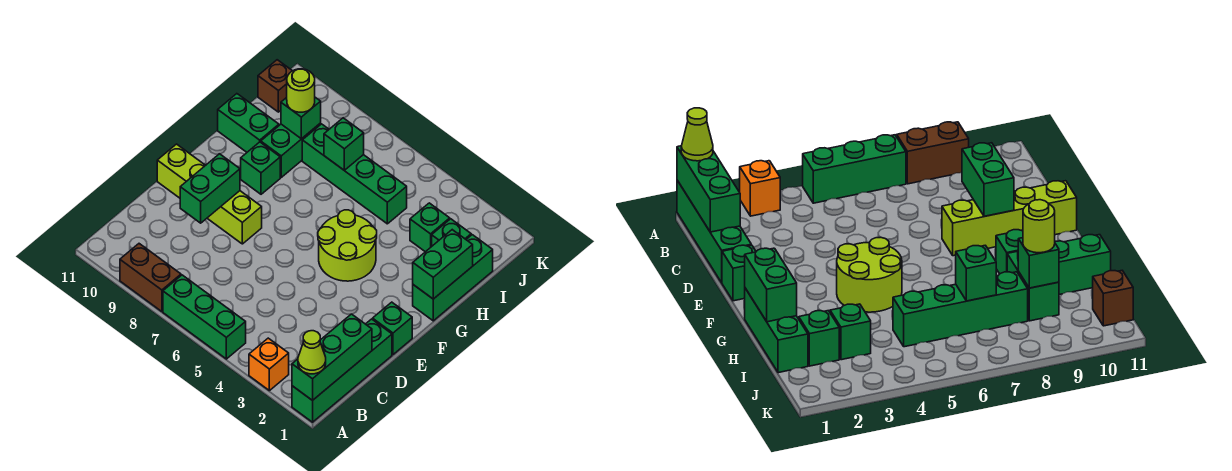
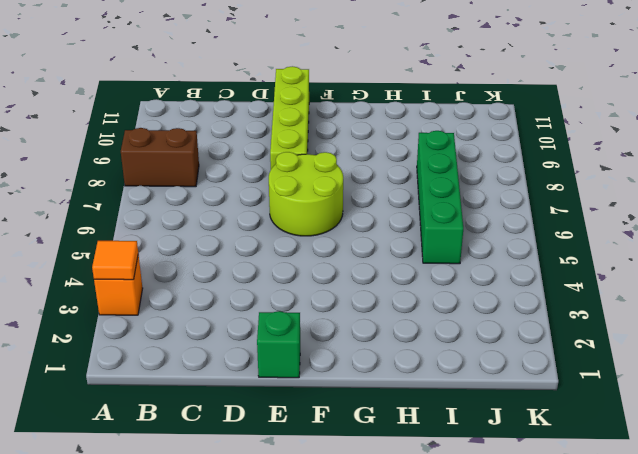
orange tile A3 level 2 -> none
brown brick A8:B8 level 1 -> brown brick A8:A9 level 1
lime round brick E6:F7 level 1 -> lime round brick F4:G5 level 1
none -> green brick A1:D1 level 1
none -> green brick A5:A7 level 1
none -> green brick G1:I1 level 1

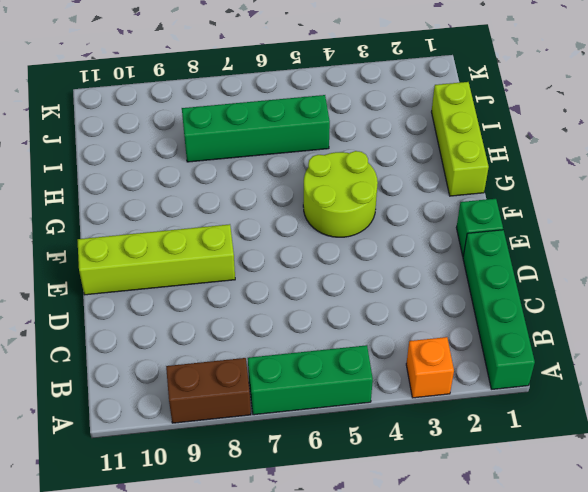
lime brick G1:I1 level 1 -> green brick G1:I1 level 1
none -> green brick G9 level 1
none -> green brick H9:I9 level 1
none -> green brick H10:H11 level 1

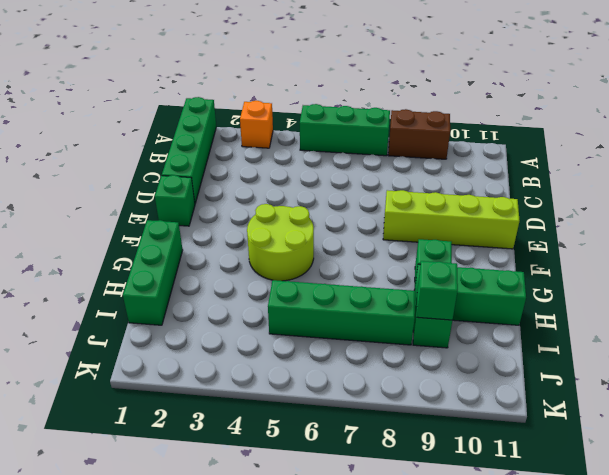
none -> green brick I2 level 1
none -> green brick I3 level 1
none -> brown brick J11 level 1

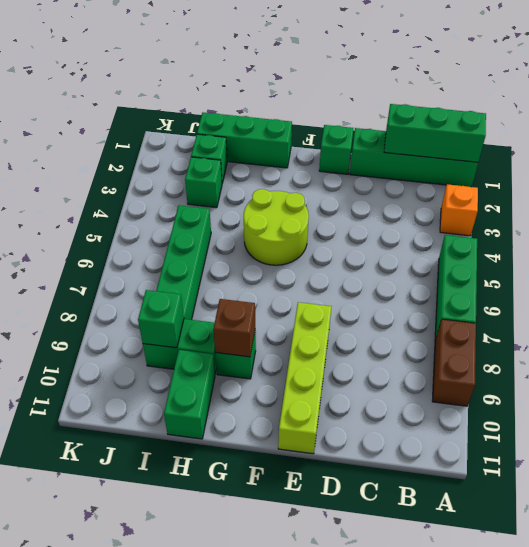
brown brick G9 level 2 -> brown brick J11 level 1
none -> green brick D9:E9 level 2
none -> green brick G1:H1 level 2
none -> green brick I7 level 2

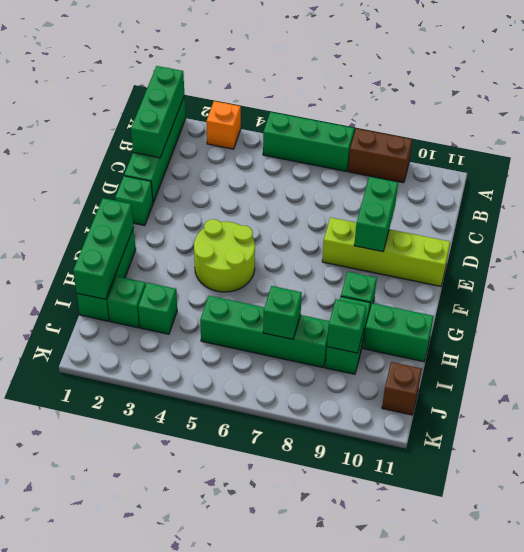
green brick G1:I1 level 2 -> green brick G1:H1 level 2
none -> lime cone A1 level 3
none -> lime round brick I9 level 3

